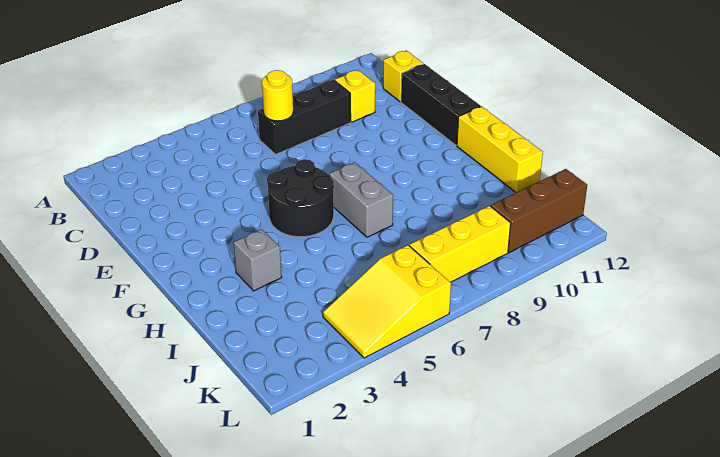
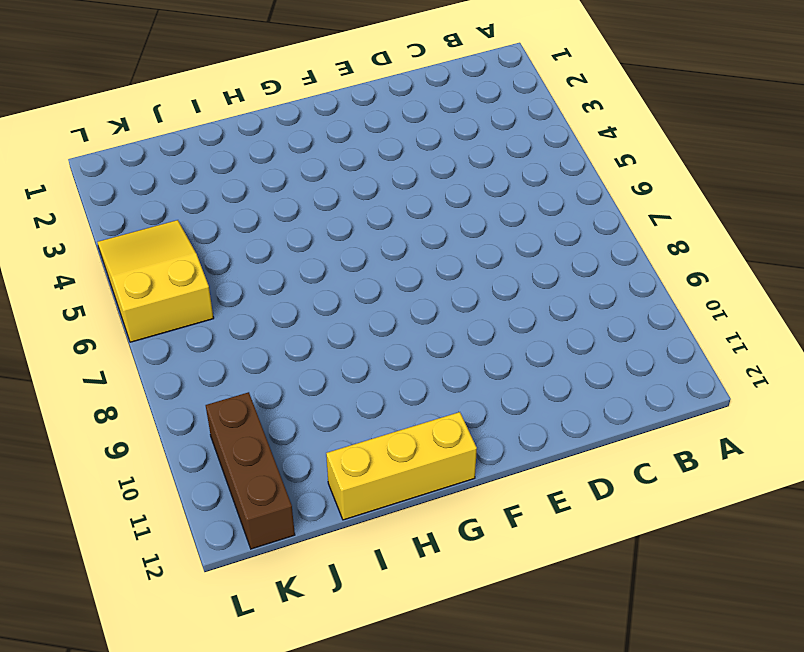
none -> black brick C7:C9 level 1
none -> yellow brick C10 level 1
none -> yellow brick C12 level 1

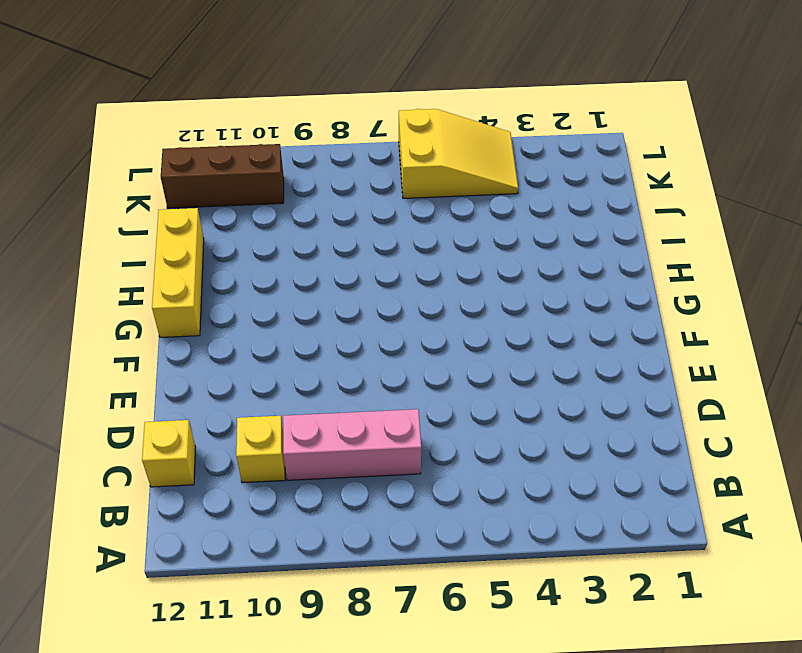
pink brick C7:C9 level 1 -> black brick C7:C9 level 1
none -> black brick D12:F12 level 1
none -> black round brick F5:G6 level 1
none -> grey brick G7:H7 level 1

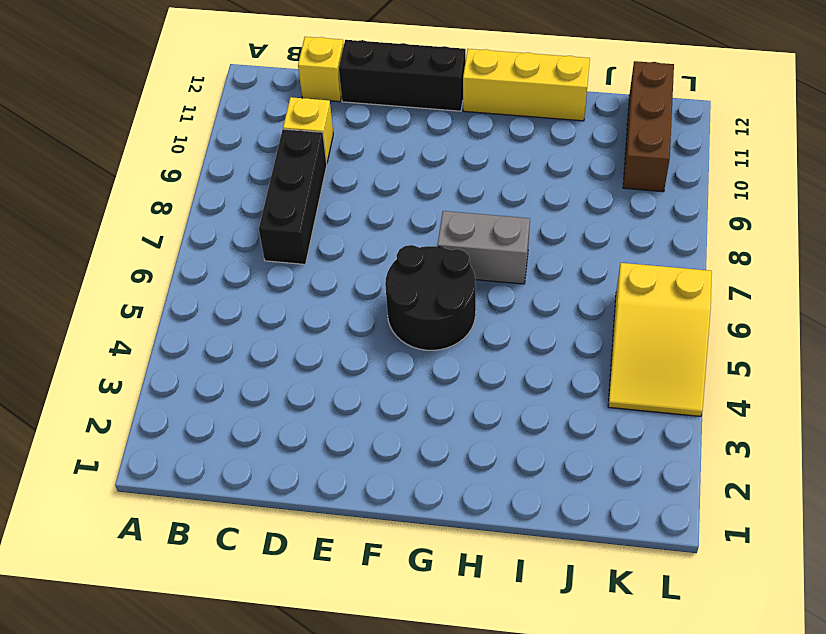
none -> grey brick H3 level 1
none -> yellow brick K7:K9 level 1
none -> yellow round brick C7 level 2

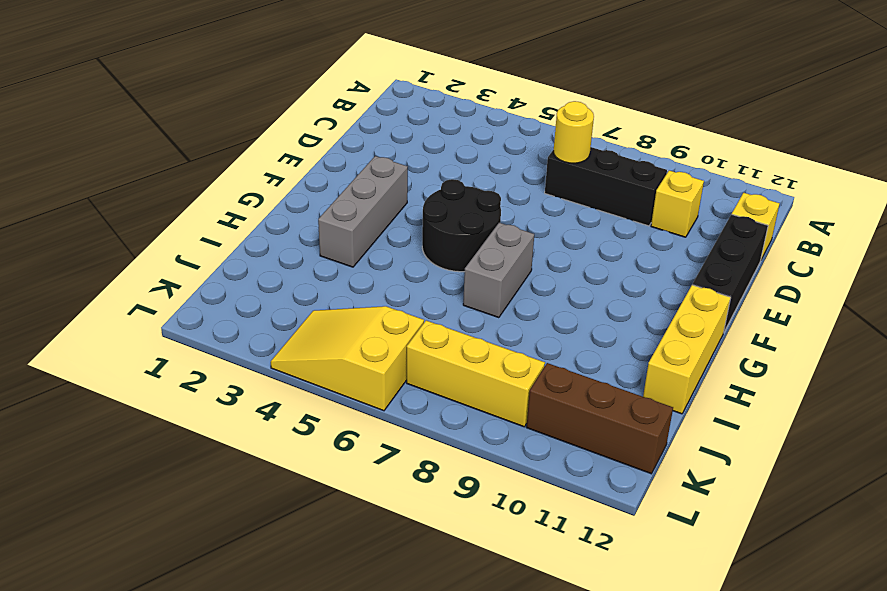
grey brick F3:H3 level 1 -> grey brick H3 level 1

